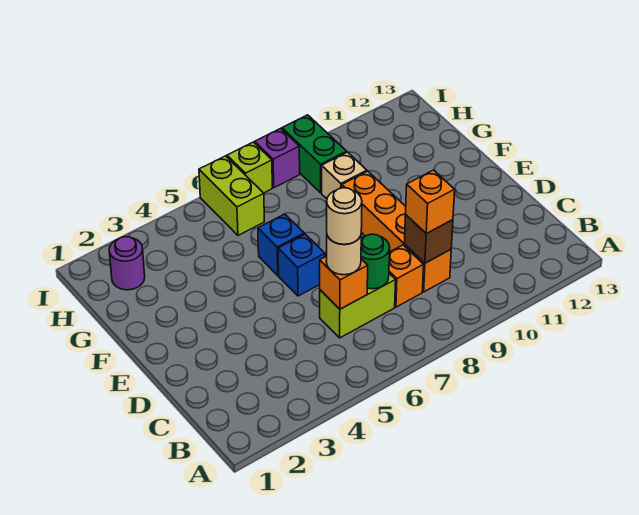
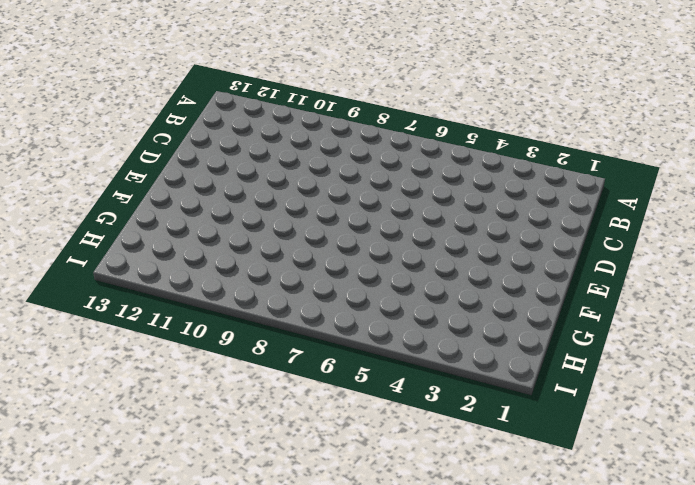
none -> lime brick C6:C7 level 1
none -> orange brick C8 level 1
none -> orange brick C9:F9 level 1

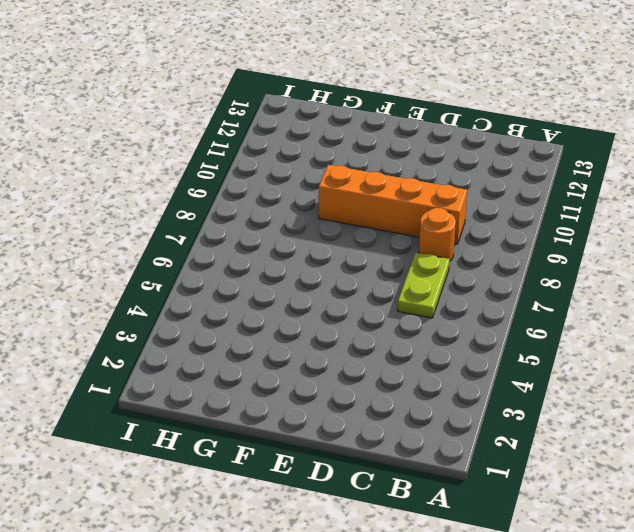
lime plate C6:C7 level 1 -> lime brick C6:C7 level 1
orange round brick C8 level 1 -> orange brick C8 level 1
none -> blue brick E6 level 1
none -> blue brick F6 level 1
none -> tan brick G9 level 1

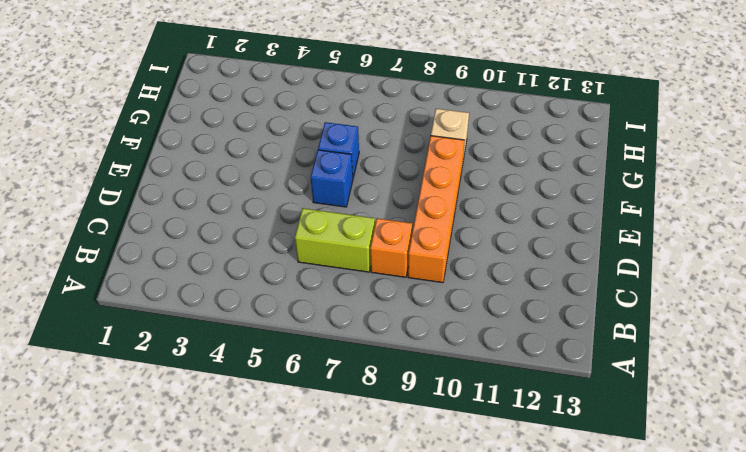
none -> purple round brick H2 level 1
none -> lime brick H6:I6 level 1
none -> green brick H9:I9 level 1

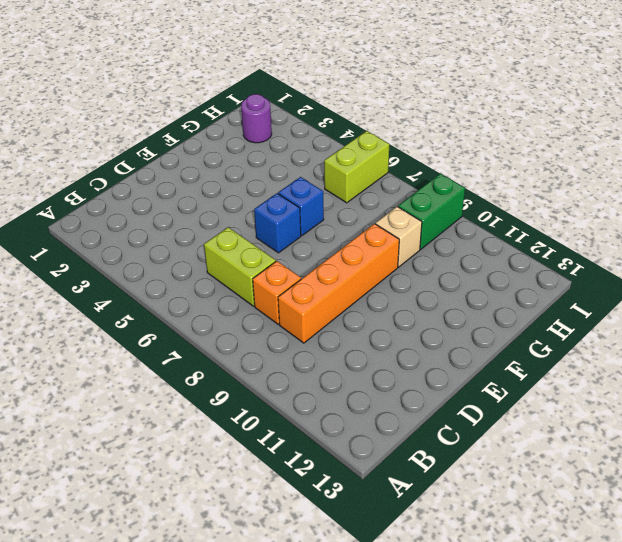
none -> lime brick I7 level 1
none -> purple brick I8 level 1
none -> orange brick C6 level 2

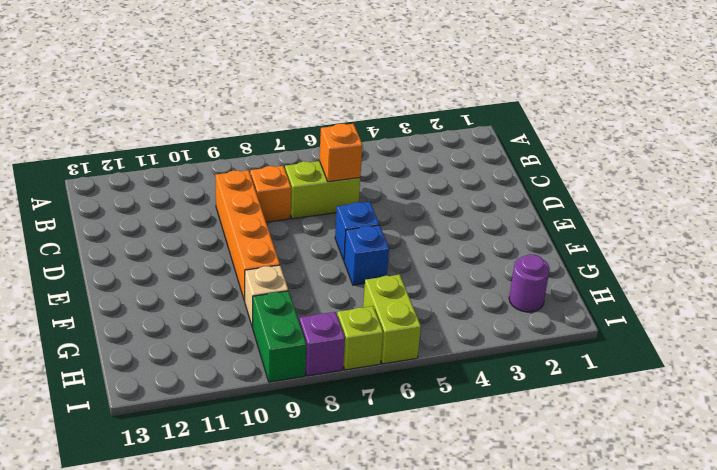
none -> green round brick C7 level 2
none -> brown brick C9 level 2
none -> tan round brick C6 level 3

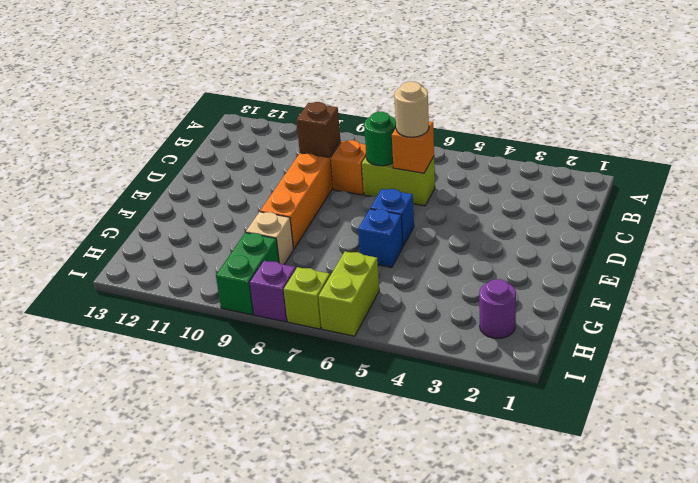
none -> orange brick C9 level 3
none -> tan round brick C6 level 4

